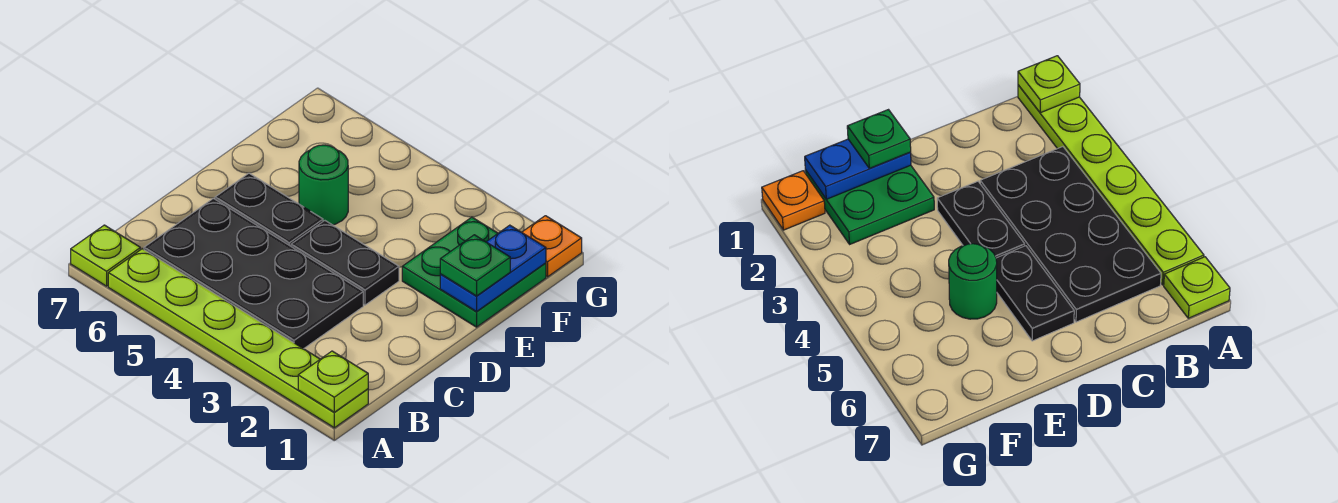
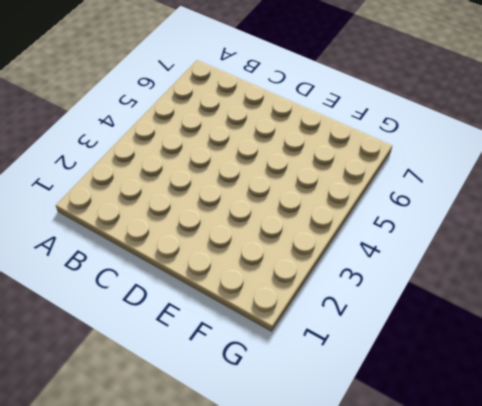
none -> lime plate A1:A6 level 1
none -> lime plate A7 level 1

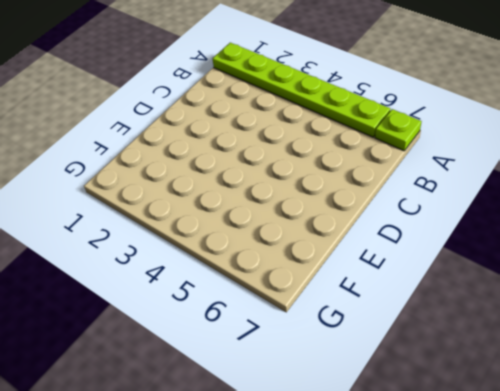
none -> black plate B3:C6 level 1
none -> black plate D3:D4 level 1

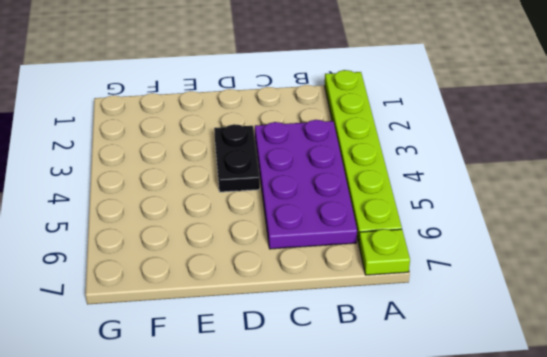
purple plate B3:C6 level 1 -> black plate B3:C6 level 1
none -> black plate D5:D6 level 1
none -> green plate E1:F2 level 1

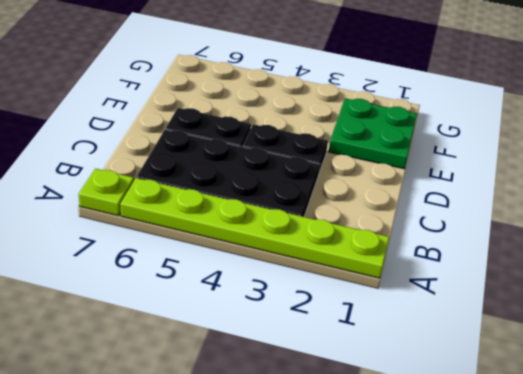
none -> green round brick E5 level 1
none -> orange plate G1 level 1

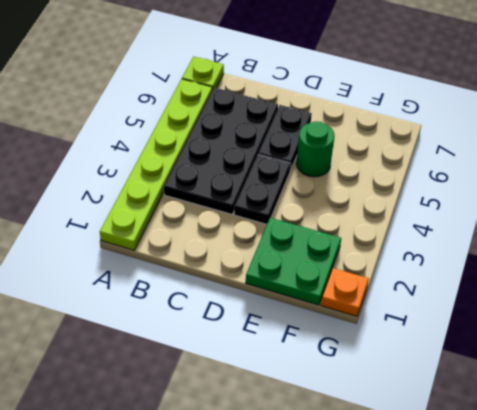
none -> lime plate A1 level 2
none -> blue plate E1:F1 level 2

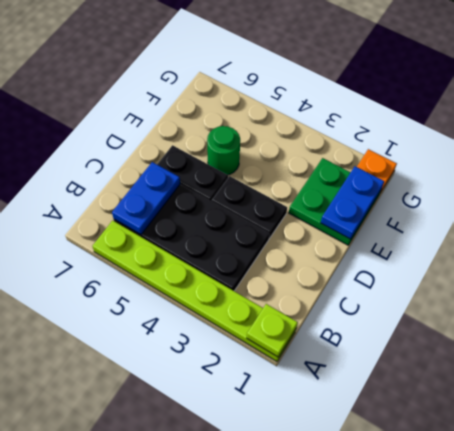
blue plate B6:C6 level 2 -> none
none -> lime plate A7 level 1
none -> green plate E1 level 3

